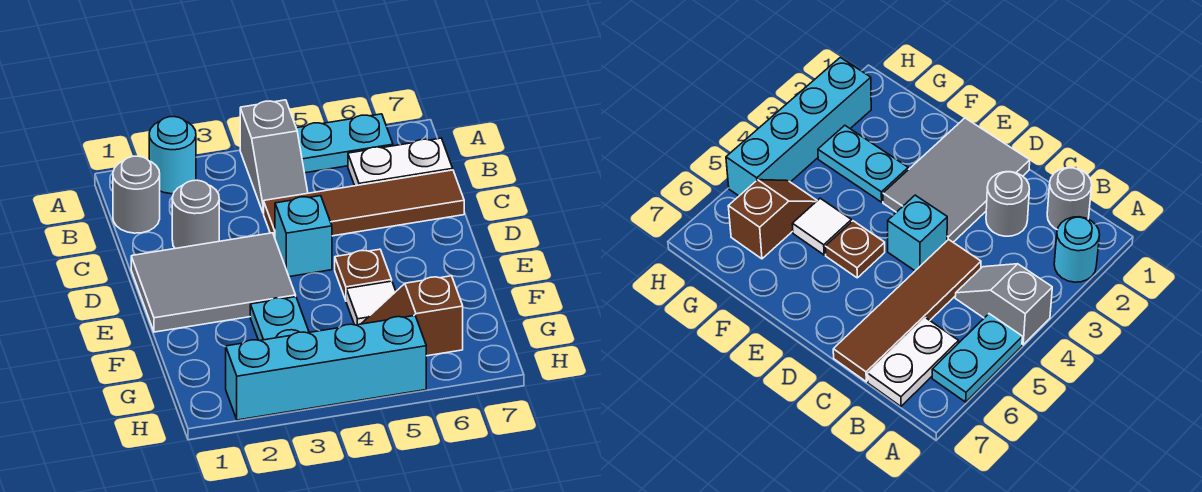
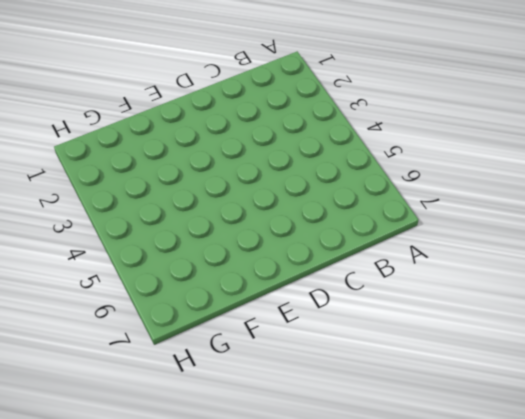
none -> cyan round brick A2 level 1
none -> grey slope A4:B4 level 1 top A
none -> cyan plate A5:A6 level 1

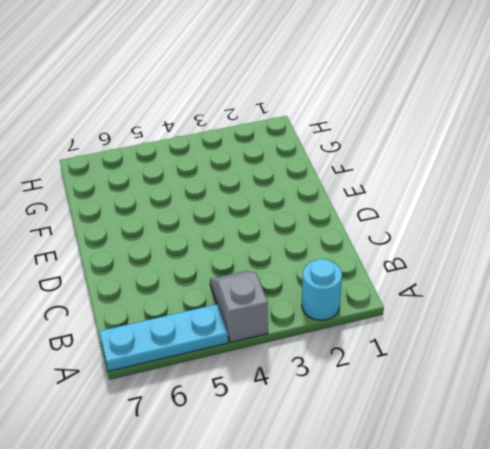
cyan plate A5:A7 level 1 -> cyan plate A5:A6 level 1
none -> grey round brick B1 level 1
none -> white plate B6:B7 level 1
none -> grey round brick C2 level 1

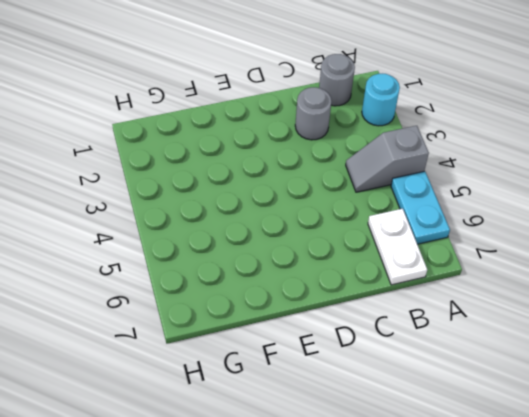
none -> brown tile C4:C7 level 1
none -> grey tile D1:E3 level 1
none -> cyan brick D4 level 1

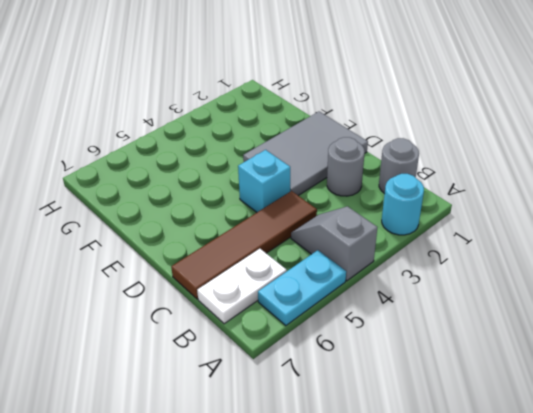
none -> brown plate E5 level 1
none -> cyan plate F3:G3 level 1
none -> white tile F5 level 1

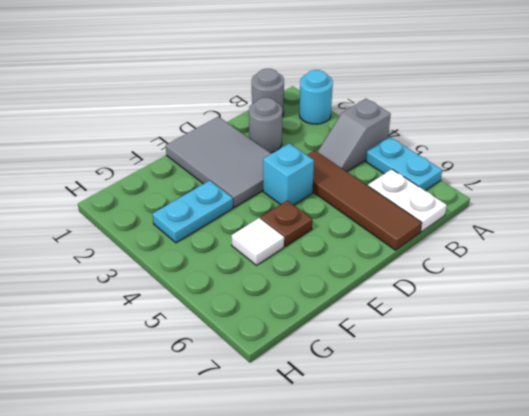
none -> brown slope G5:G6 level 1 top 6
none -> cyan brick H2:H5 level 1

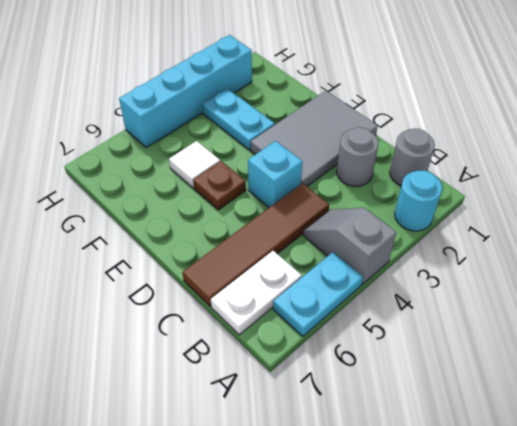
none -> brown slope G5:G6 level 1 top 6

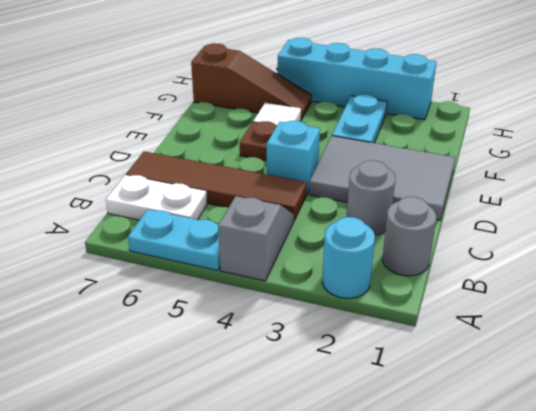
brown slope G5:G7 level 1 top 7 -> brown slope G5:G6 level 1 top 6

